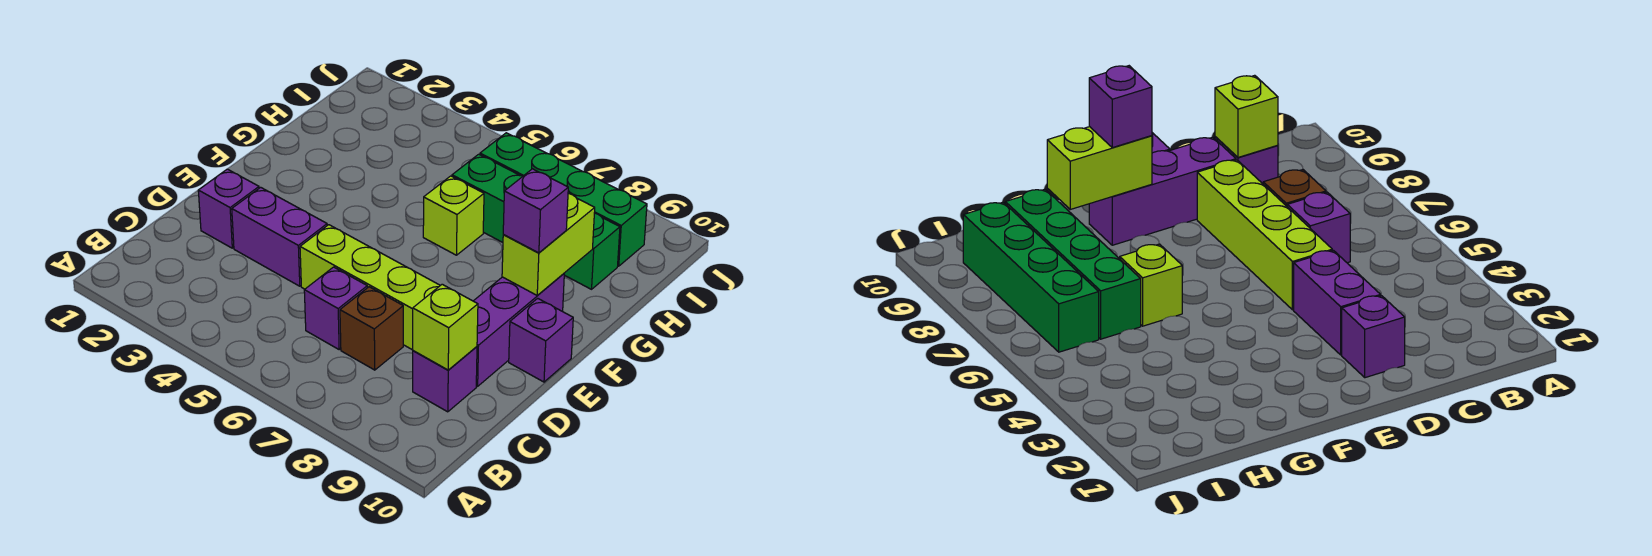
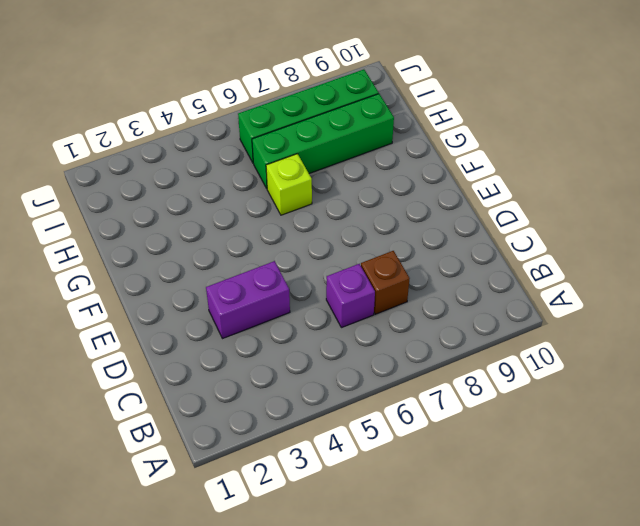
none -> purple brick C9 level 1
none -> purple brick D2 level 1
none -> lime brick D5:D8 level 1

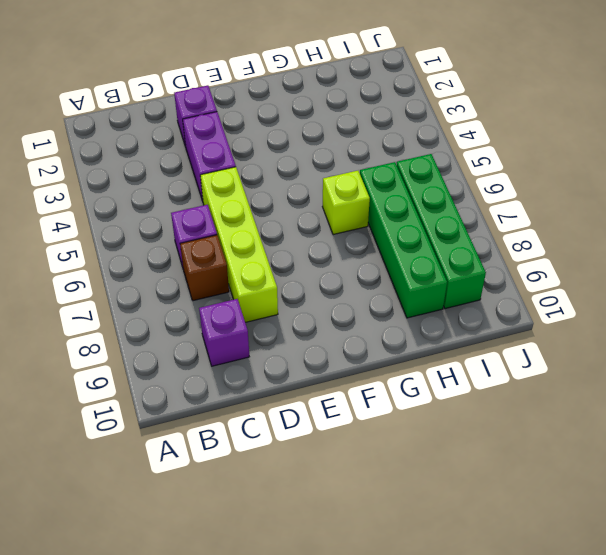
none -> purple brick D9:F9 level 1
none -> purple brick E10 level 1
none -> lime brick C9 level 2

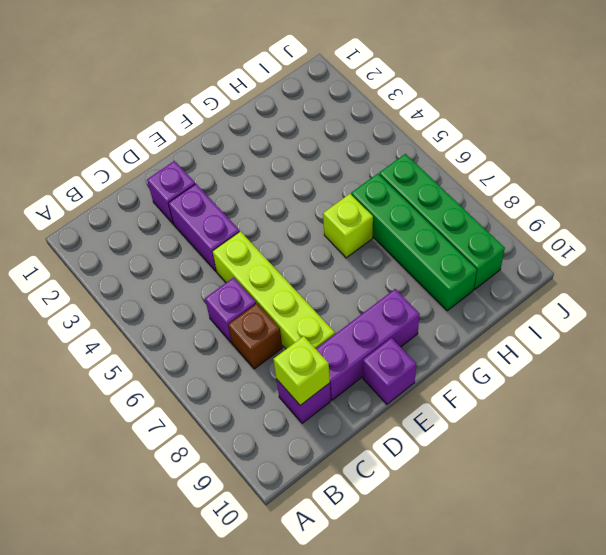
none -> lime brick F9:G9 level 2
none -> purple brick F9 level 3

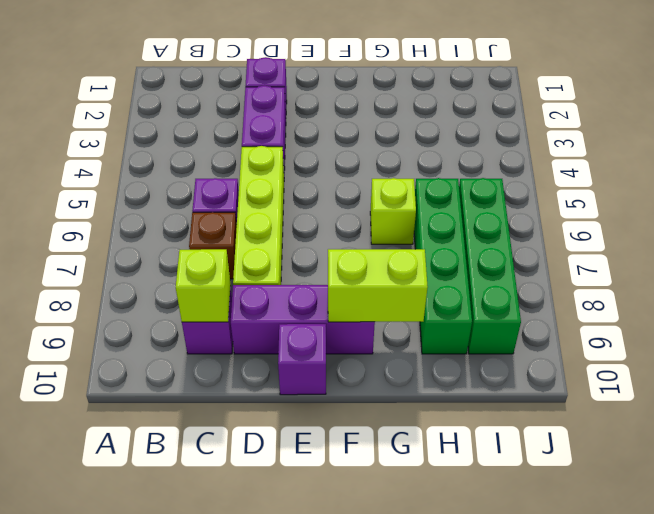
none -> purple brick F9 level 3

